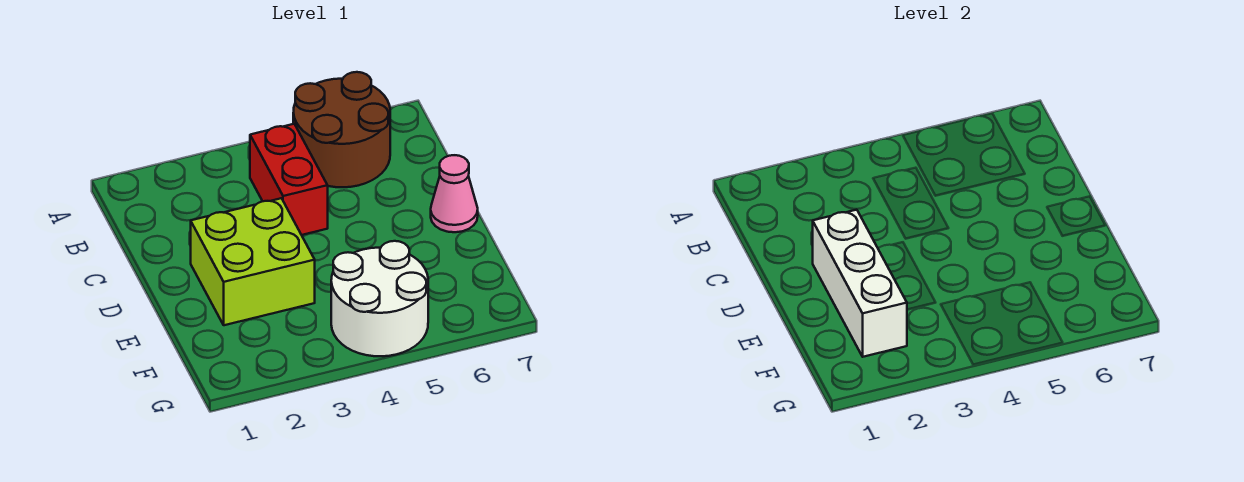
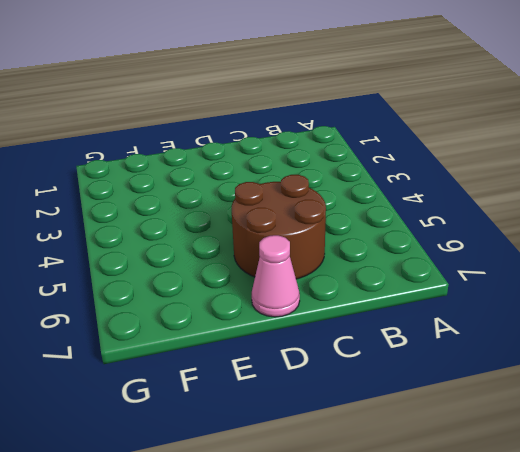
brown round brick C5:D6 level 1 -> brown round brick A5:B6 level 1
none -> red brick B4:C4 level 1
none -> lime brick D2:E3 level 1

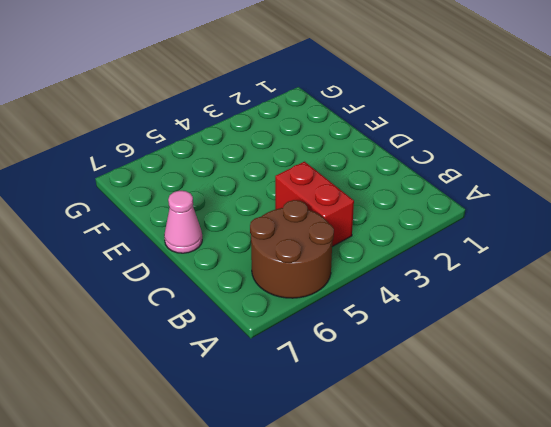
none -> lime brick D2:E3 level 1
none -> white round brick F4:G5 level 1

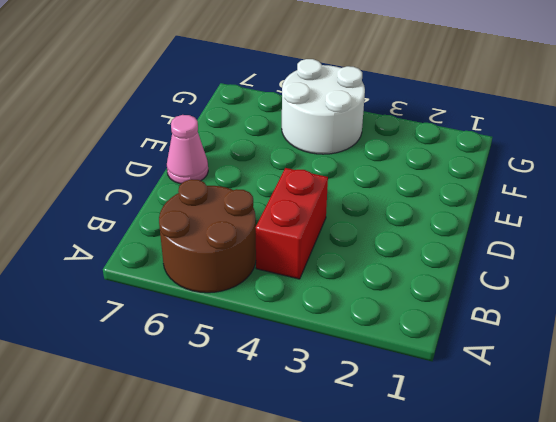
none -> lime brick D2:E3 level 1
none -> white brick D2:F2 level 2

